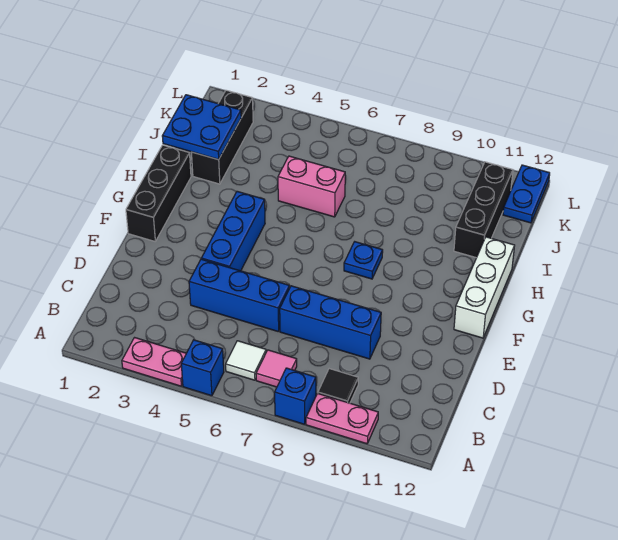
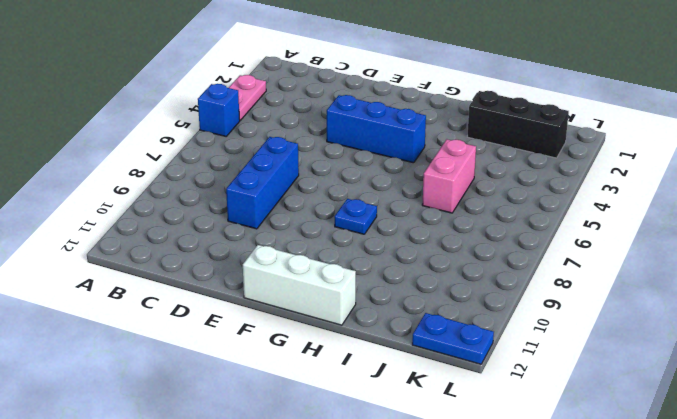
none -> blue brick A8 level 1
none -> pink plate A9:A10 level 1
none -> white tile B6 level 1

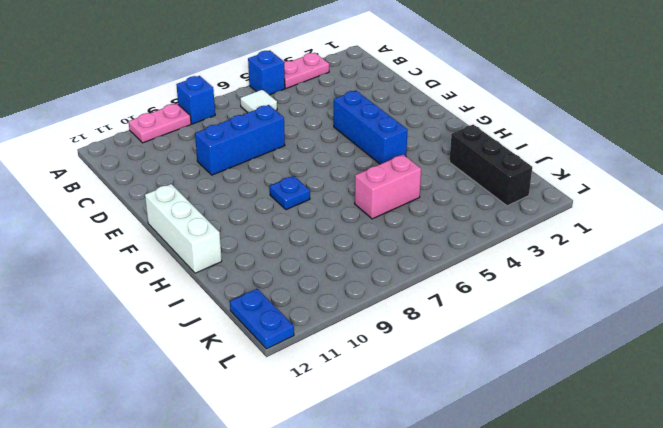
none -> pink tile B7 level 1
none -> black tile B9 level 1
none -> blue brick D4:D6 level 1

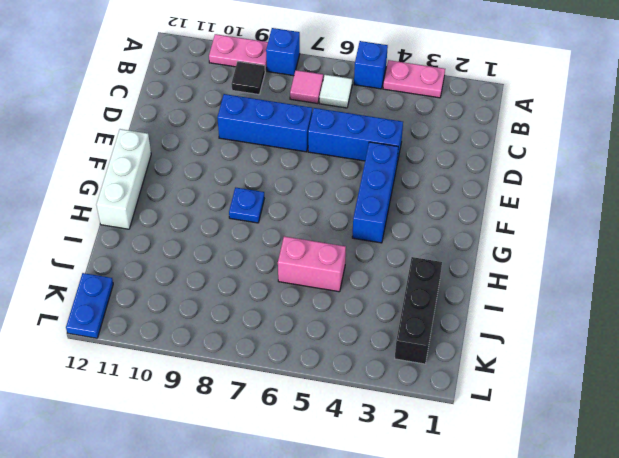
none -> black brick F1:H1 level 1
none -> black brick I11:K11 level 1
none -> blue plate I1:J2 level 2

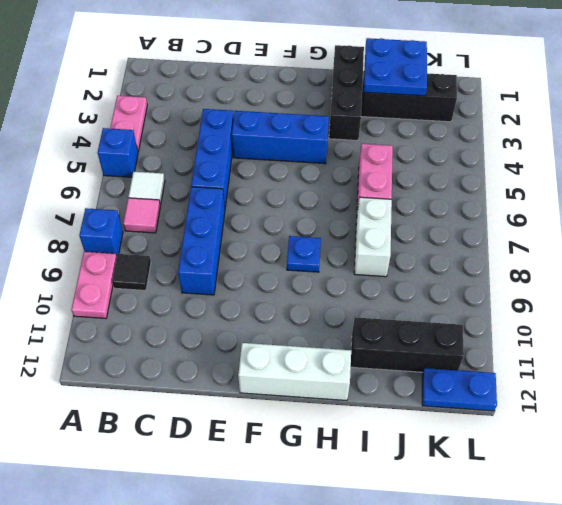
black brick H1:H3 level 1 -> black brick F1:H1 level 1
white brick I7:I8 level 1 -> none

